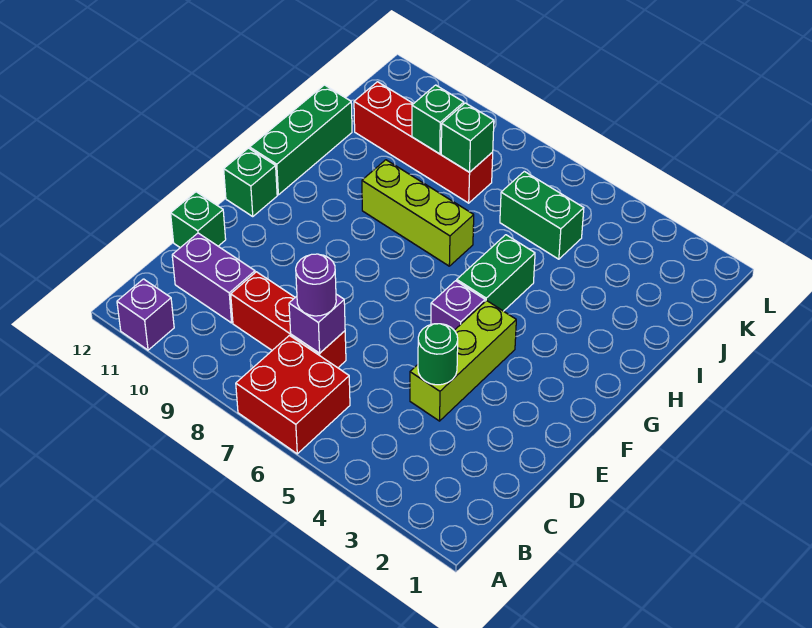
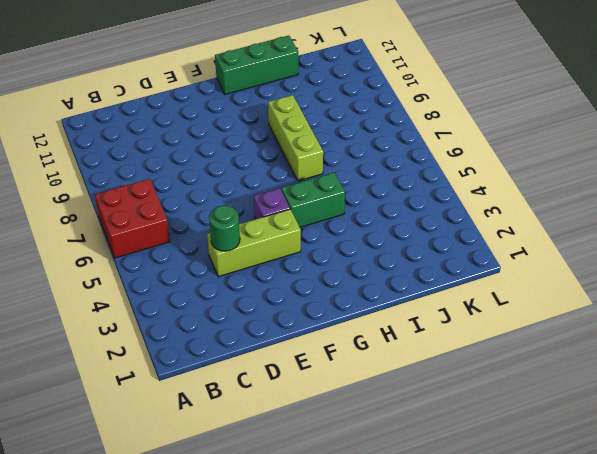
none -> purple brick A11 level 1
none -> red brick C7:C9 level 1
none -> purple brick C10:C11 level 1

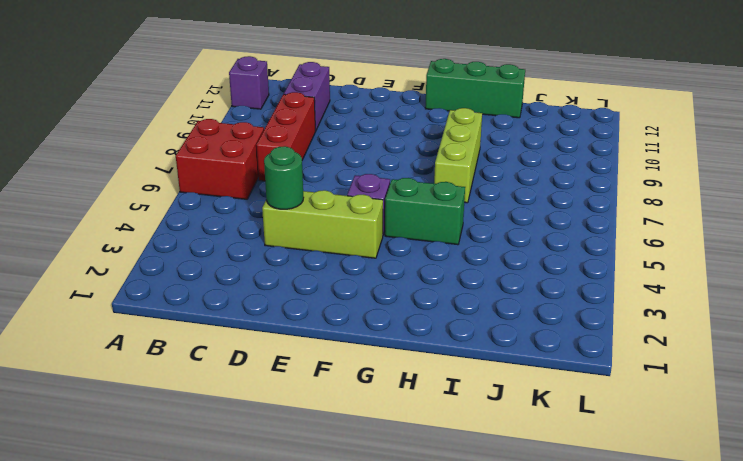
none -> green brick D12 level 1
none -> green brick F12 level 1
none -> green brick J5:J6 level 1

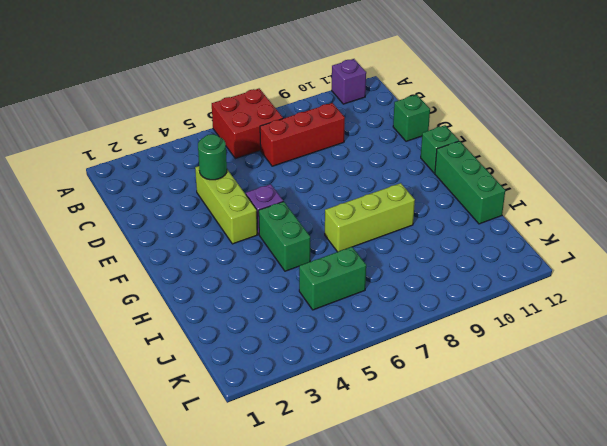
none -> purple brick C10:C11 level 1
none -> red brick J8:J11 level 1
none -> purple brick C7 level 2

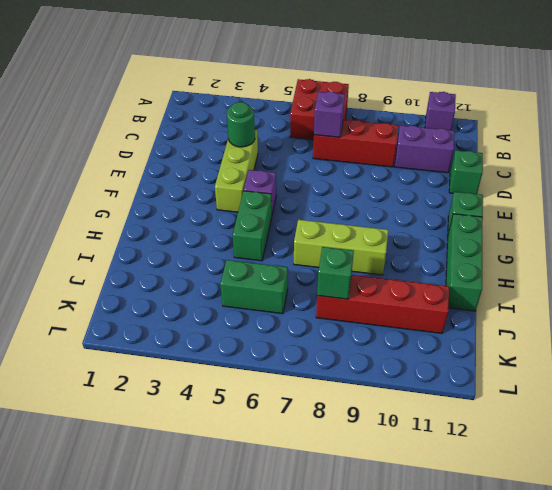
none -> green brick J9 level 2
none -> purple round brick C7 level 3

